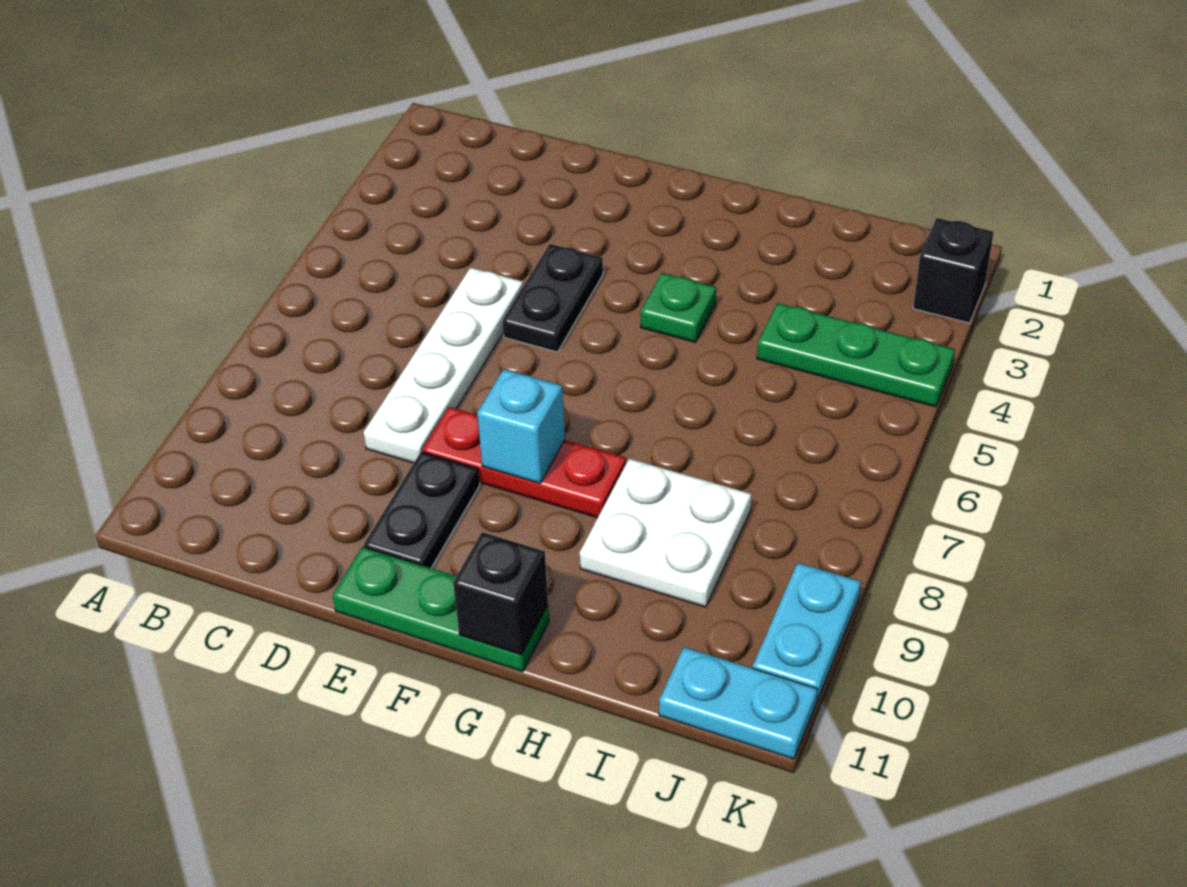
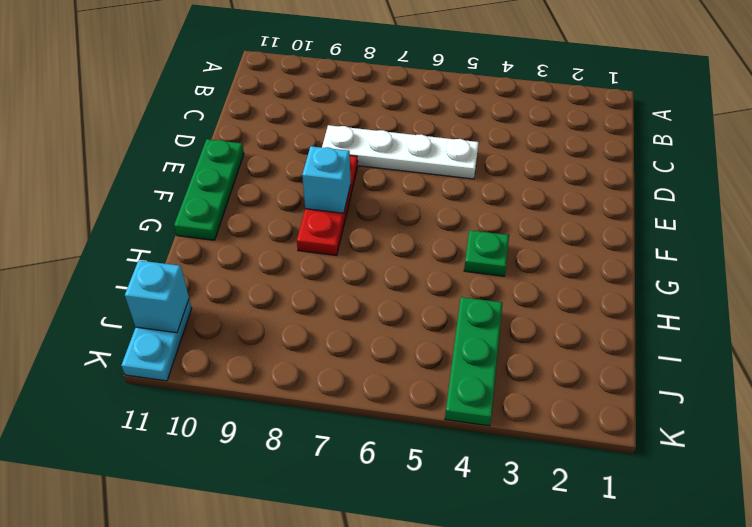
cyan brick J11 level 2 -> none
none -> black plate E4:E5 level 1
none -> black plate E9:E10 level 1
none -> white plate H8:I9 level 1

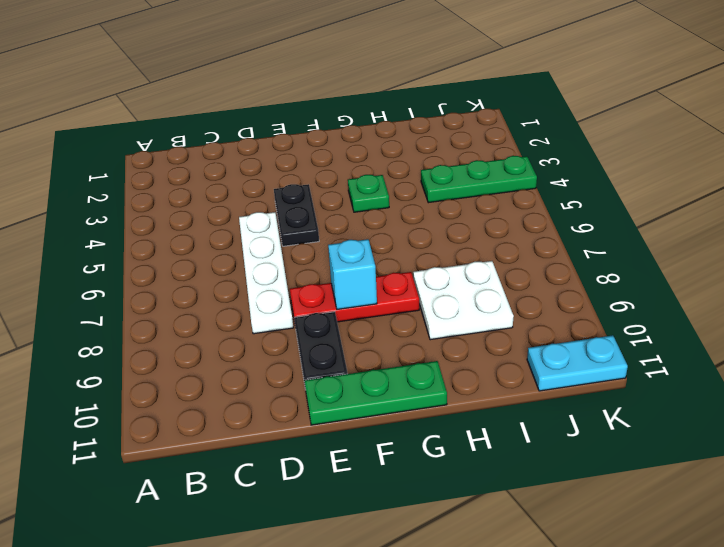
none -> black brick K2 level 1
none -> cyan plate K9:K10 level 1
none -> black brick G11 level 2

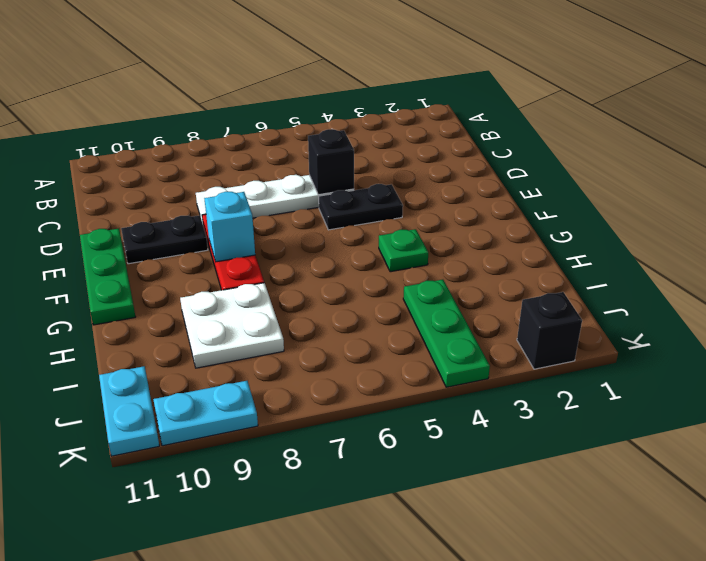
black brick D5 level 2 -> black brick G11 level 2

